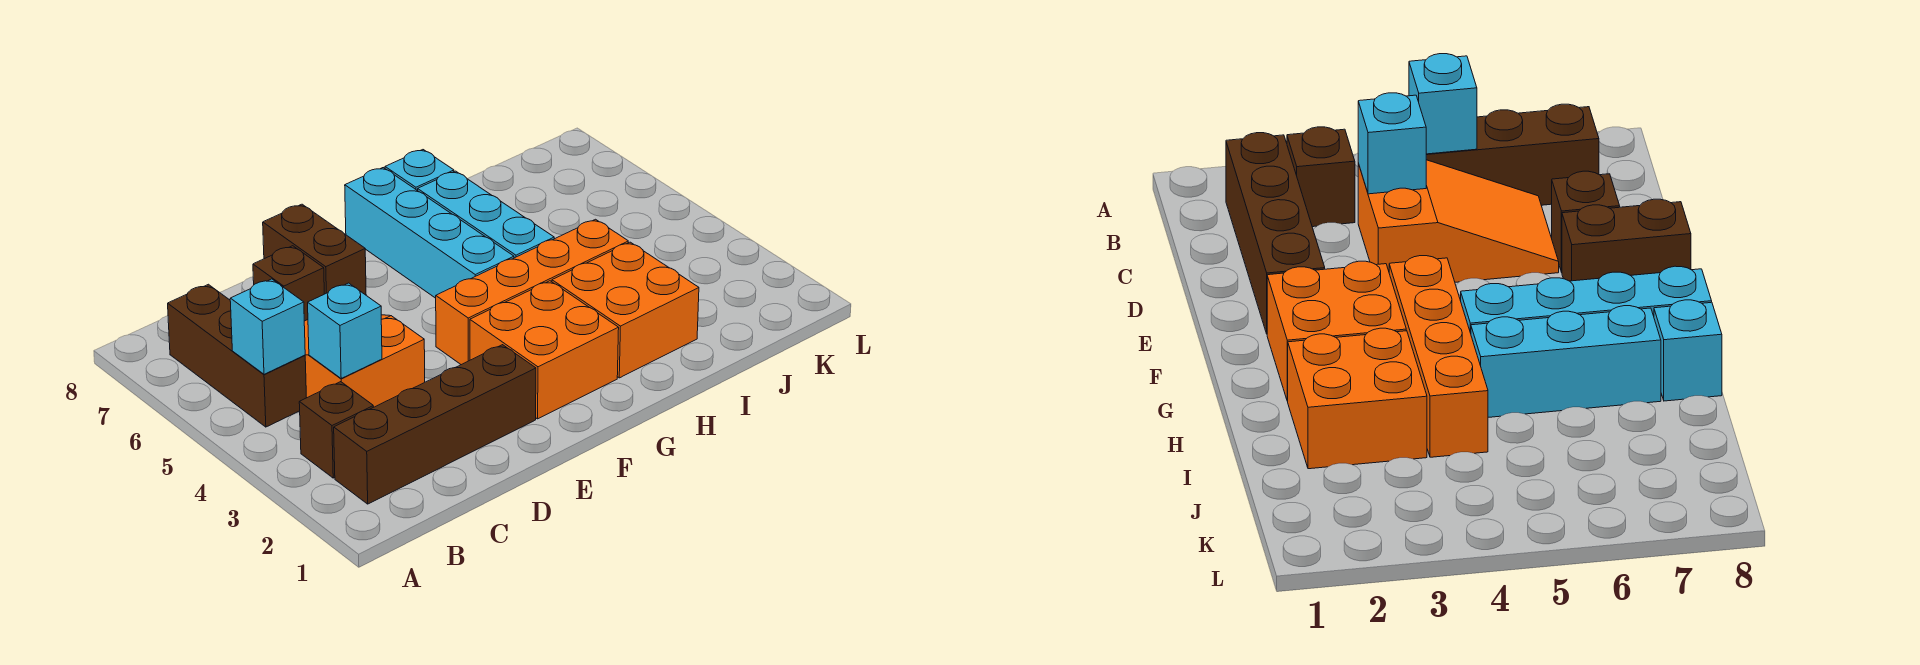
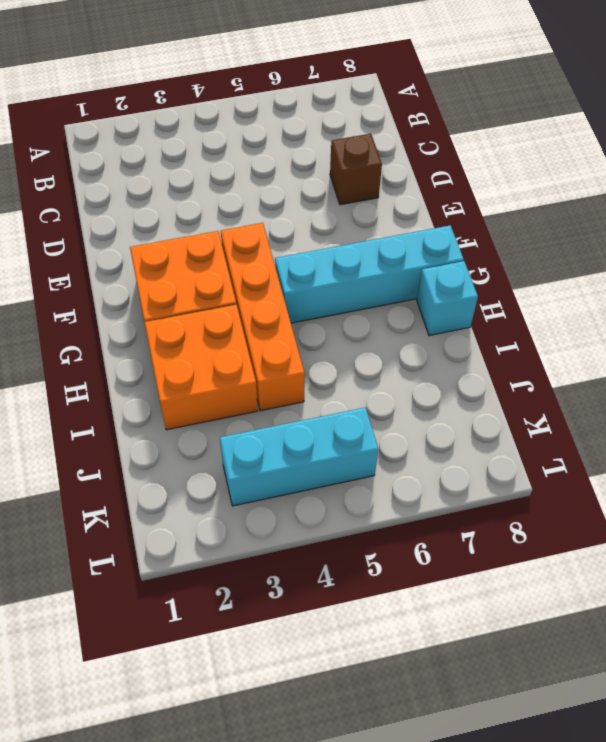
cyan brick K3:K5 level 1 -> cyan brick H5:H7 level 1
none -> brown brick B2:E2 level 1
none -> brown brick B3 level 1
none -> brown brick B5:B7 level 1

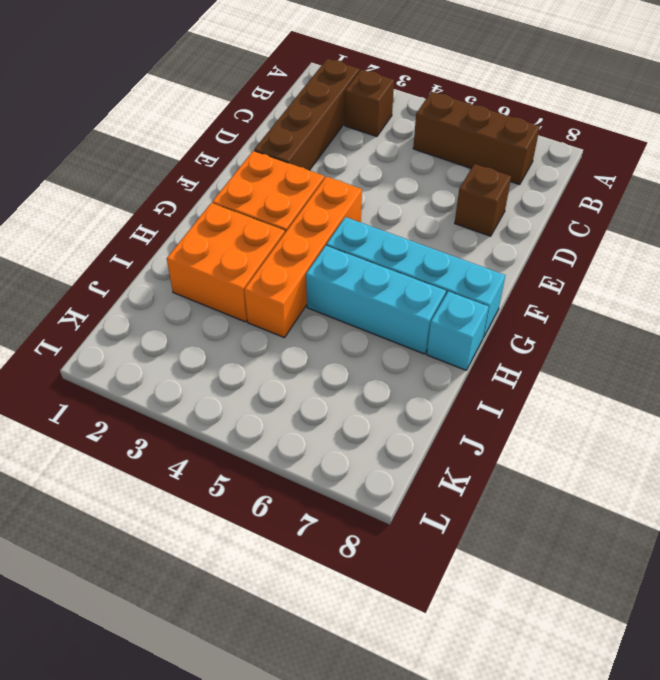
none -> orange slope C4:D6 level 1 top 4
none -> brown brick E7:E8 level 1
none -> cyan brick B5 level 2

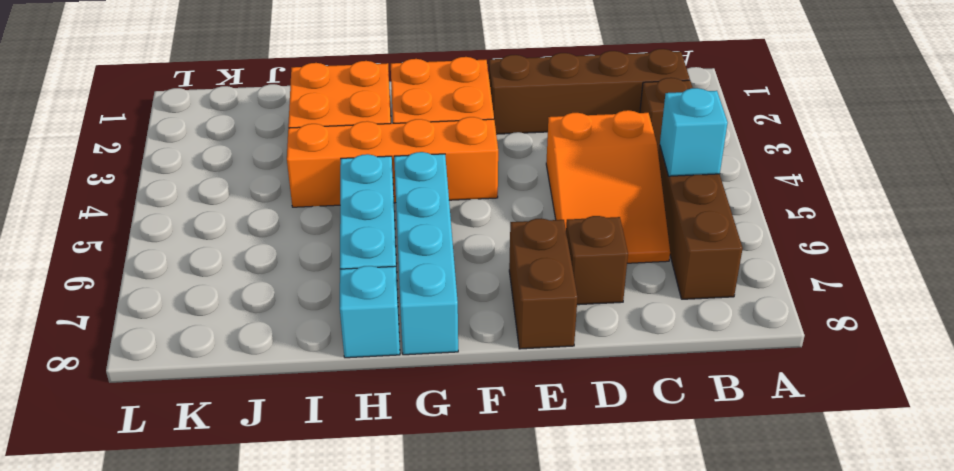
none -> cyan brick C4 level 2

